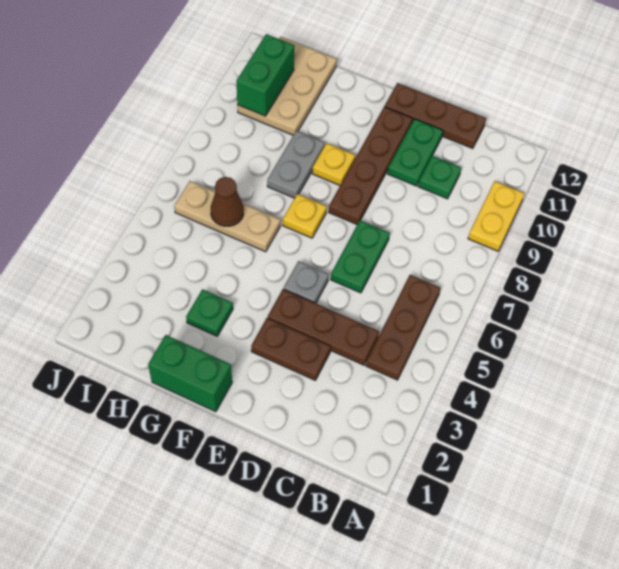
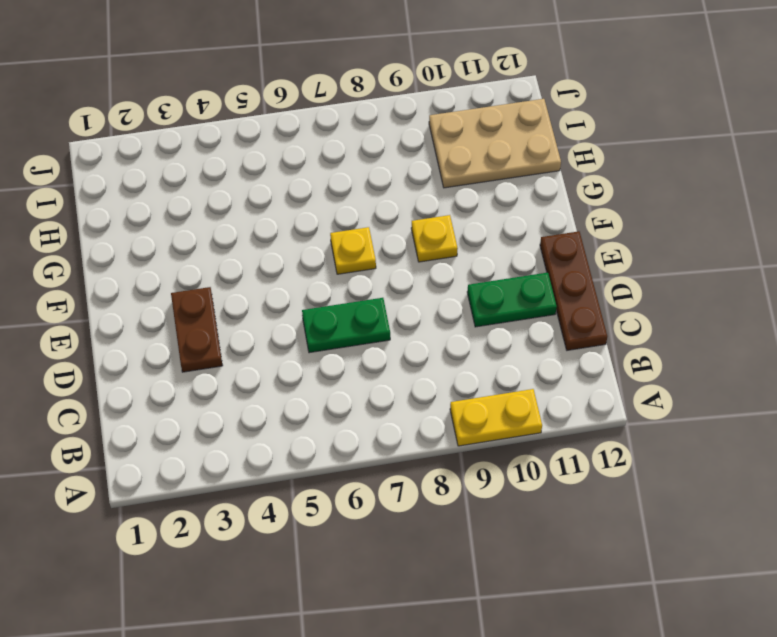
none -> brown plate B4:B6 level 1
none -> brown plate C4:E4 level 1
none -> green plate C10 level 1

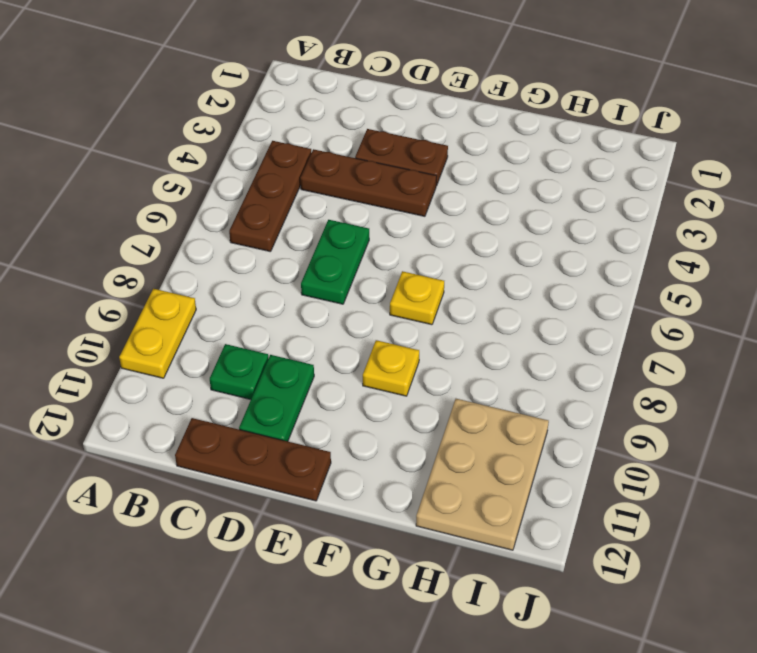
none -> grey plate E5 level 1
none -> brown plate E8:E11 level 1
none -> green brick F1:G1 level 1

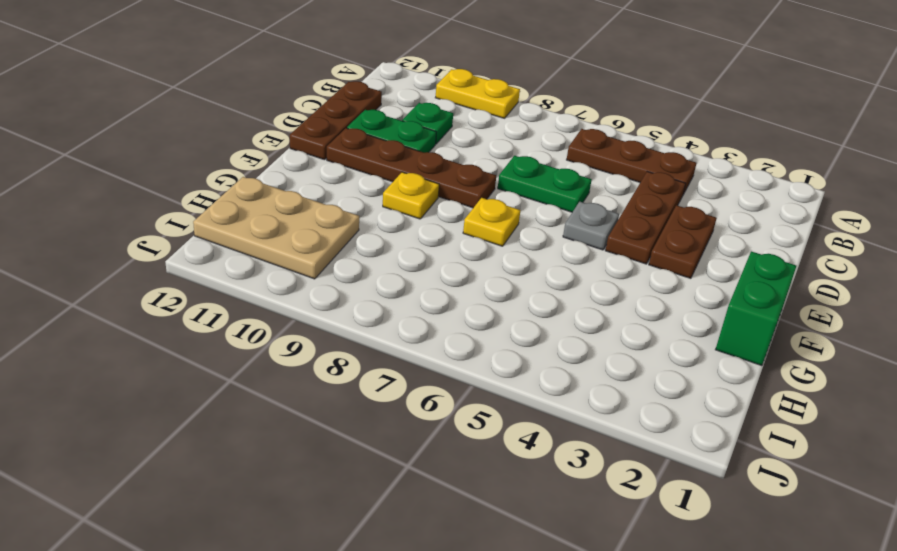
none -> green plate G3 level 1
none -> tan plate G6:I6 level 1
none -> grey plate G8:G9 level 1

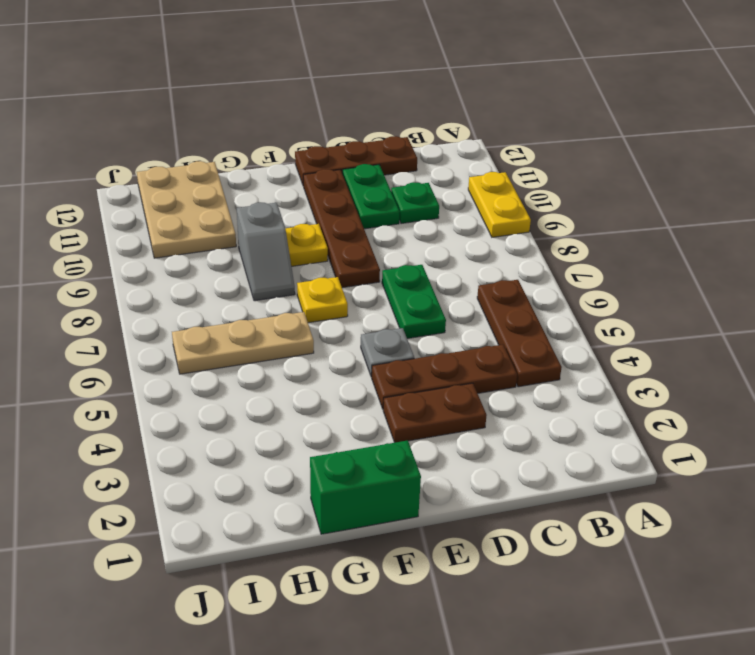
grey slope G8:G9 level 1 top 9 -> grey plate G8:G9 level 1
none -> green plate G3 level 1
none -> brown cone H6 level 2
none -> green brick I10:I11 level 2

